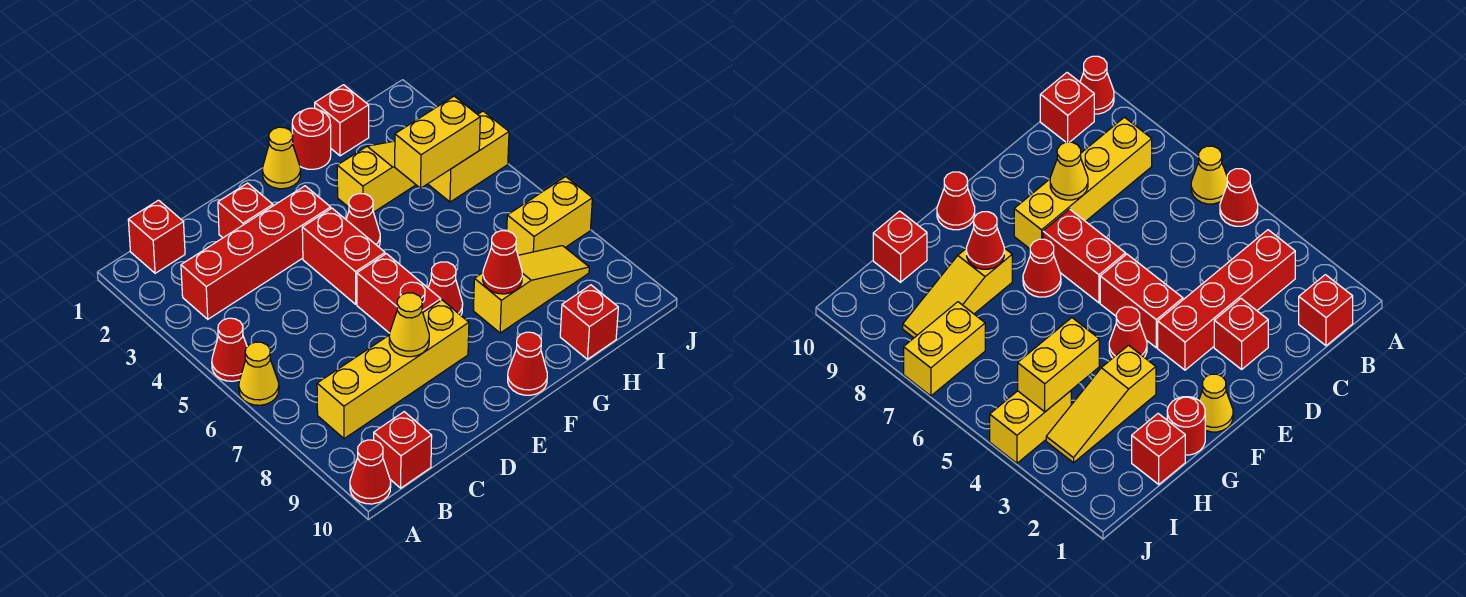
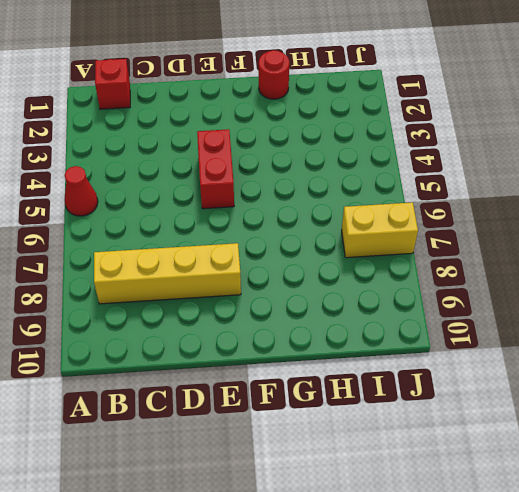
none -> yellow cone A6 level 1
none -> red cone A10 level 1
none -> red brick B3:E3 level 1

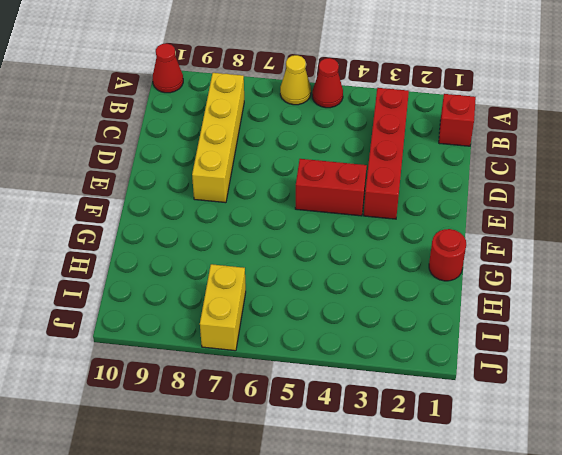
none -> red brick B10 level 1
none -> red brick D2 level 1
none -> red brick E6:E7 level 1

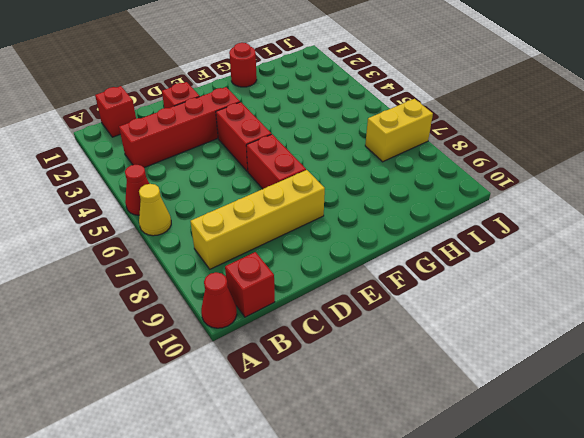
none -> yellow cone F1 level 1
none -> red cone F4 level 1
none -> red cone F7 level 1

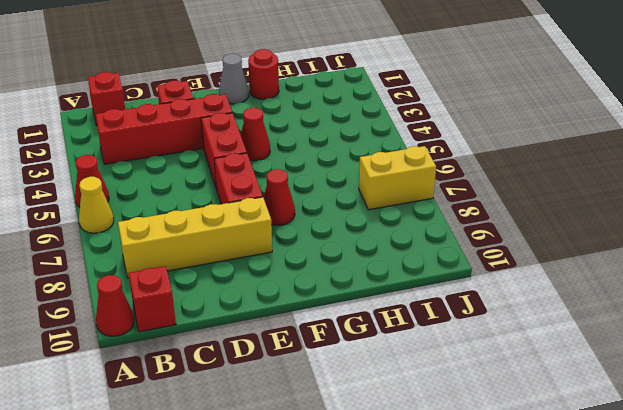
grey cone F1 level 1 -> yellow cone F1 level 1
none -> red cone F10 level 1
none -> yellow slope G3:I3 level 1 top G
none -> yellow slope G8:I8 level 1 top G

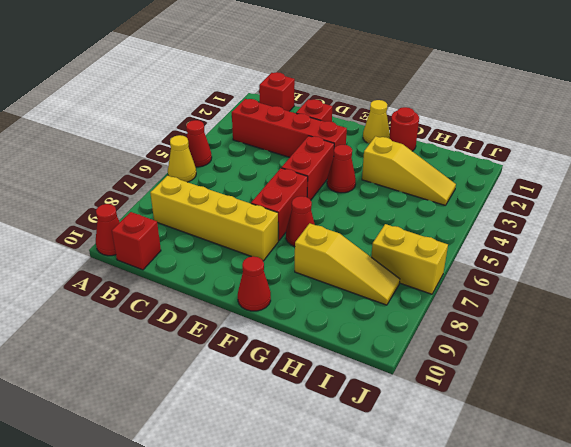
none -> red brick H1 level 1
none -> red brick H10 level 1
none -> yellow brick I4:J4 level 1

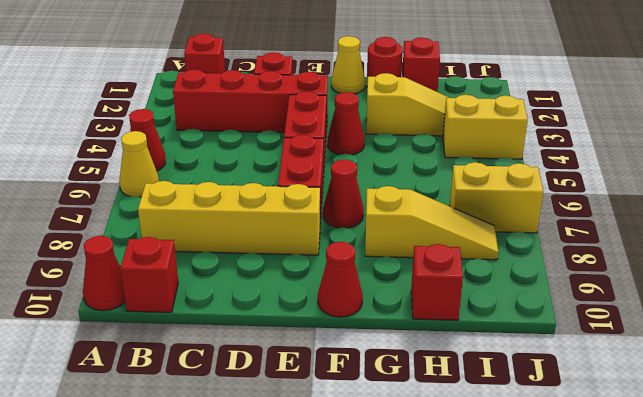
none -> yellow cone D8 level 2
none -> red cone G8 level 2
none -> yellow brick H4:I4 level 2

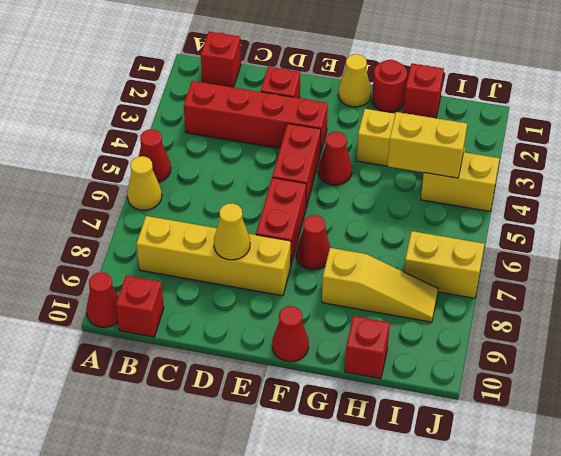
none -> red cone G8 level 2

